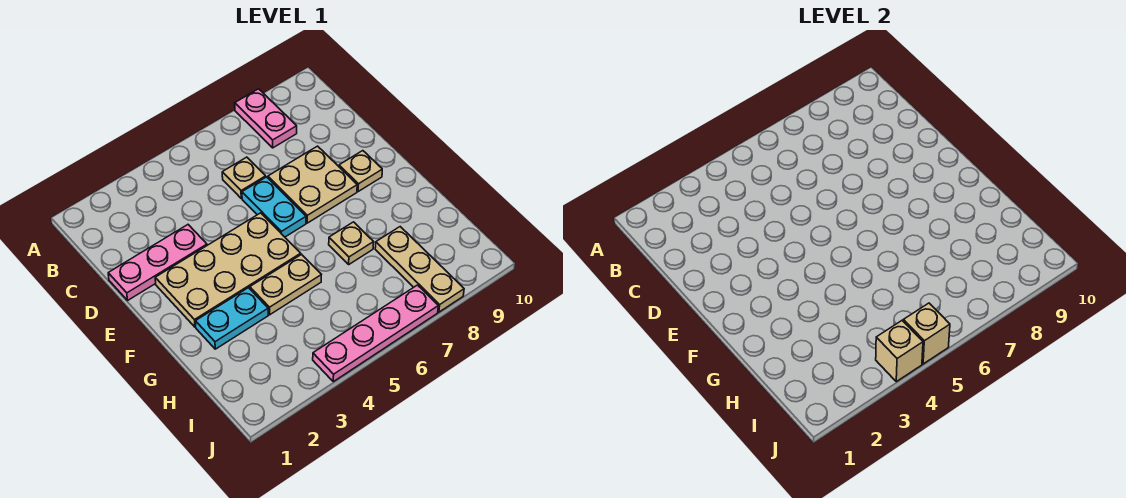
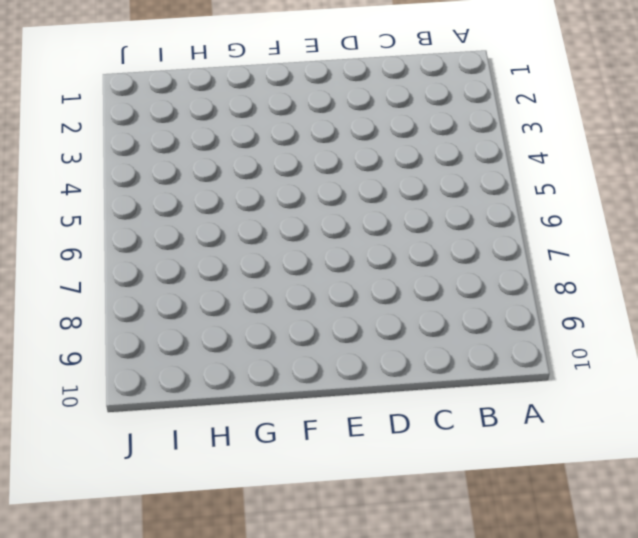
none -> pink plate A8:B8 level 1
none -> tan plate C6 level 1
none -> pink plate D1:D3 level 1

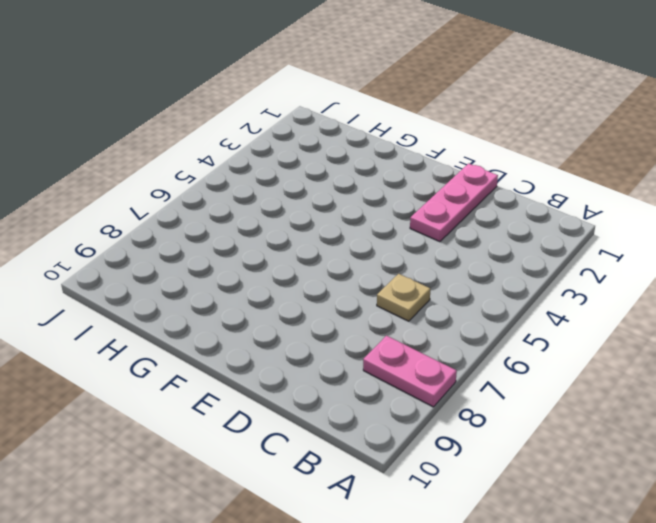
none -> cyan plate D6:E6 level 1
none -> tan plate D7:E8 level 1
none -> tan plate E2:F5 level 1

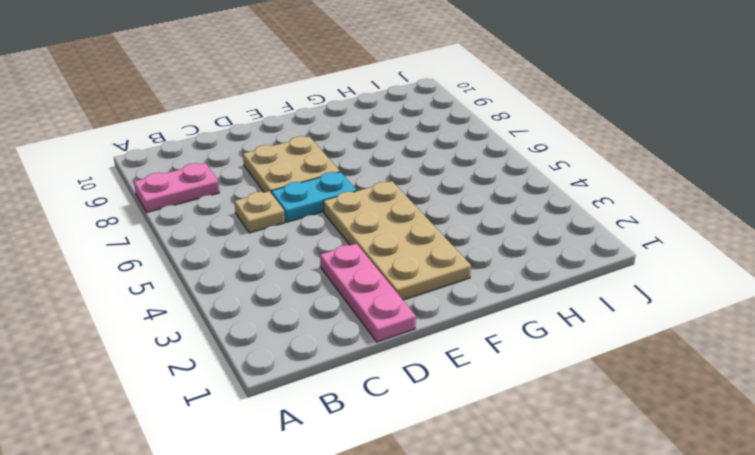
none -> tan plate E9 level 1
none -> cyan plate G2:G3 level 1
none -> tan plate G4:G5 level 1

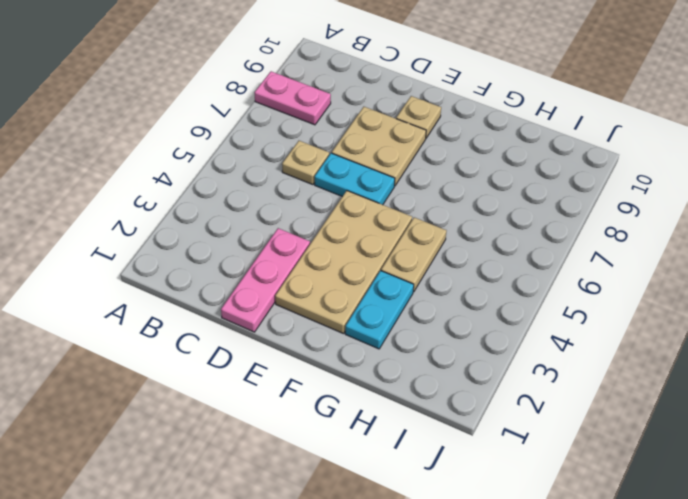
none -> tan plate G7 level 1
none -> tan plate H8:J8 level 1
none -> pink plate J4:J7 level 1

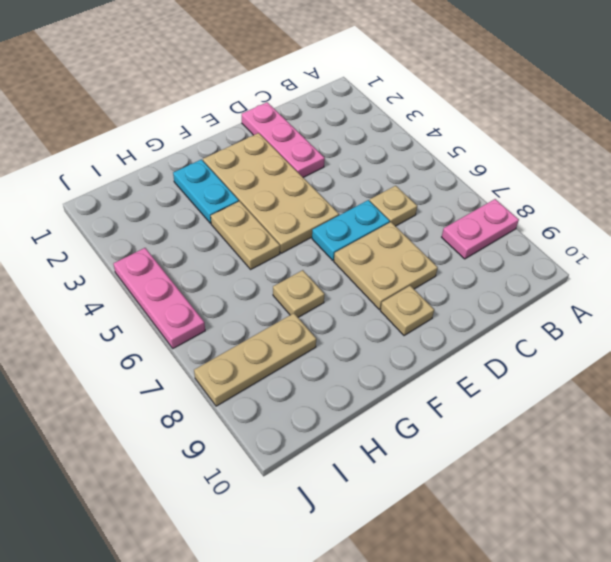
pink plate J4:J6 level 1 -> pink plate J4:J7 level 1
none -> tan brick J4 level 2
none -> tan brick J5 level 2

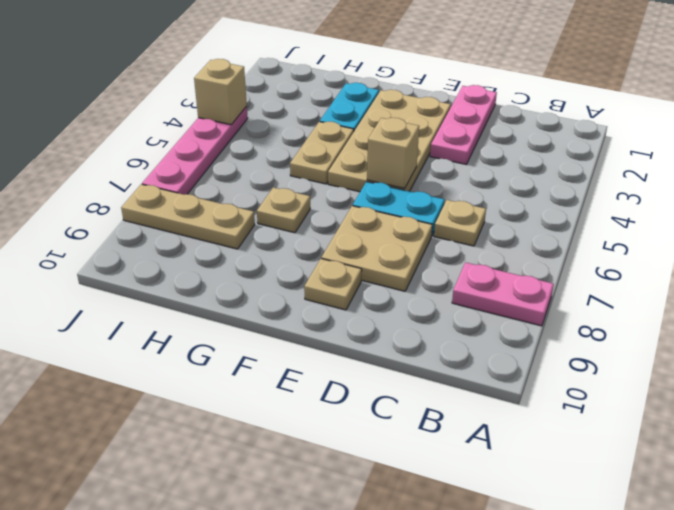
tan brick E5 level 2 -> tan brick J5 level 2

